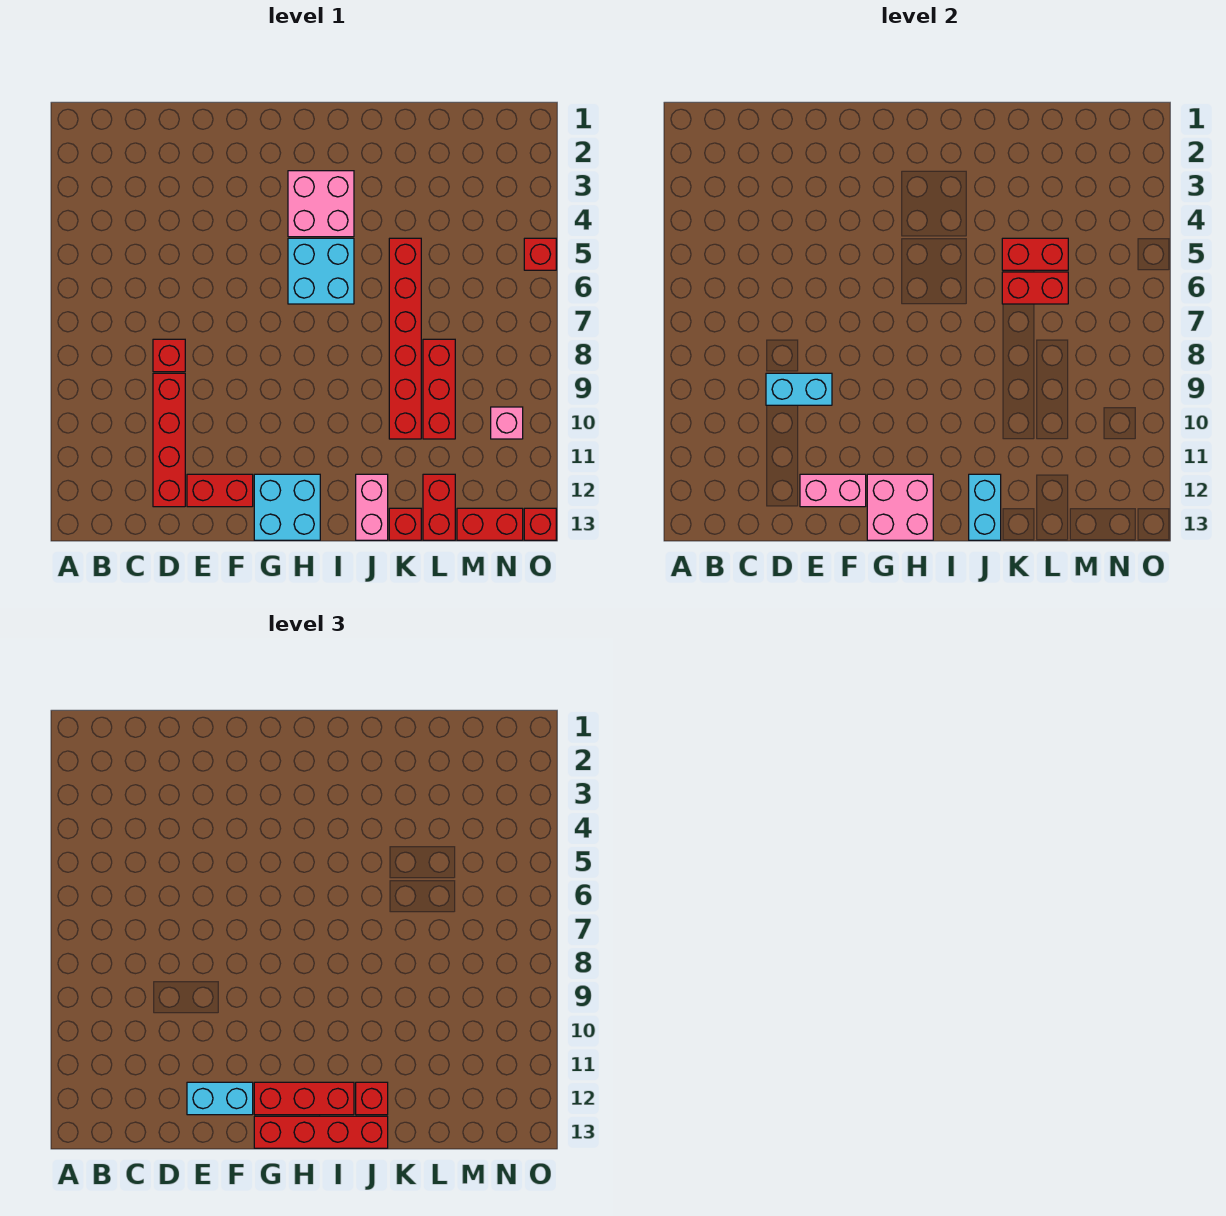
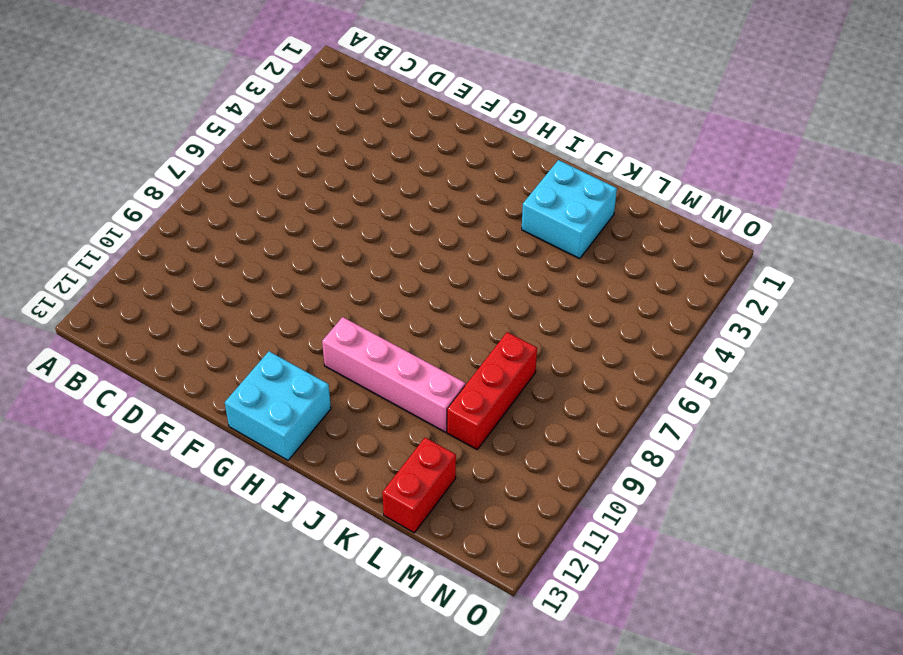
pink brick H10:K10 level 1 -> red brick K5:K10 level 1
cyan brick J2:K3 level 1 -> cyan brick H5:I6 level 1
none -> red brick D8 level 1
none -> red brick D9:D12 level 1
none -> red brick E12:F12 level 1

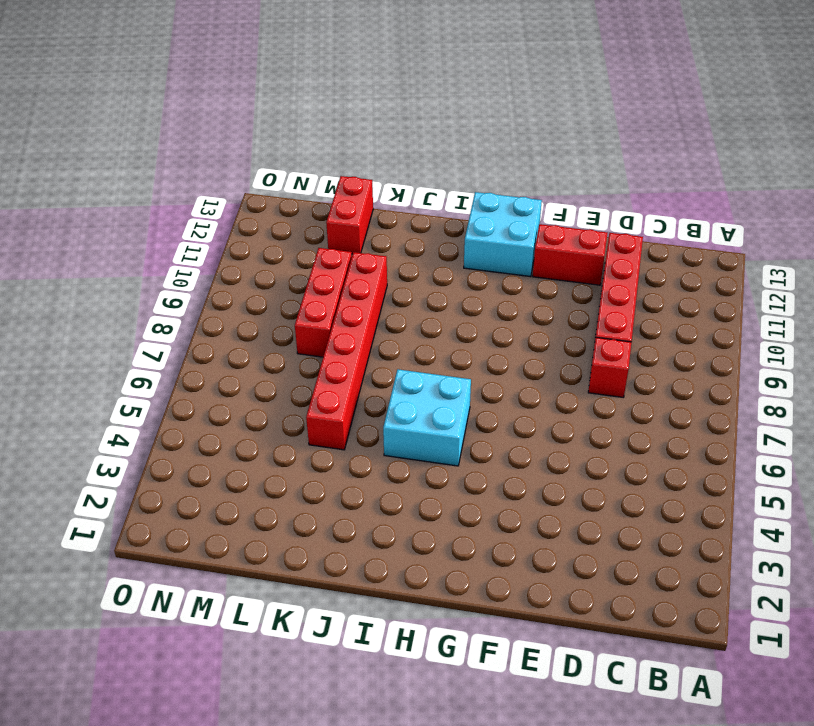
none -> pink brick H3:I4 level 1
none -> pink brick J12:J13 level 1
none -> red brick K13 level 1

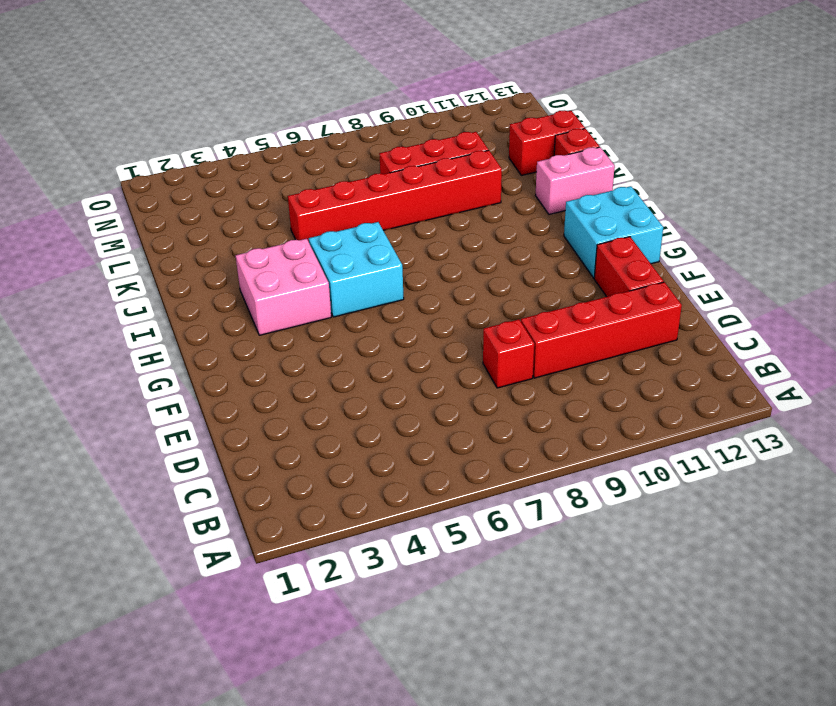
none -> red brick M13:N13 level 1
none -> pink brick N10 level 1
none -> red brick O5 level 1

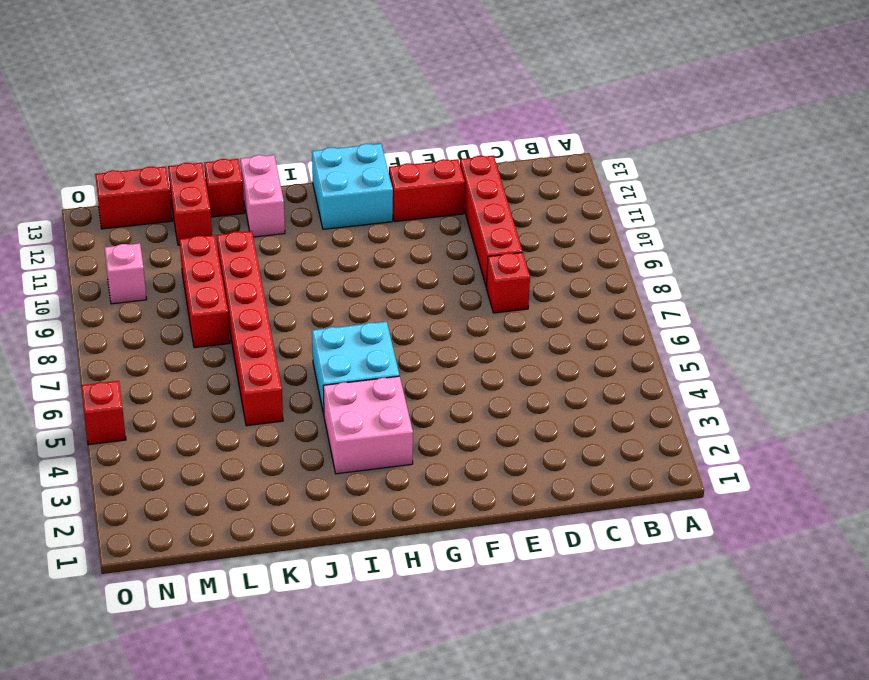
none -> red brick O13 level 1
none -> cyan brick D9:E9 level 2
none -> pink brick E12:F12 level 2

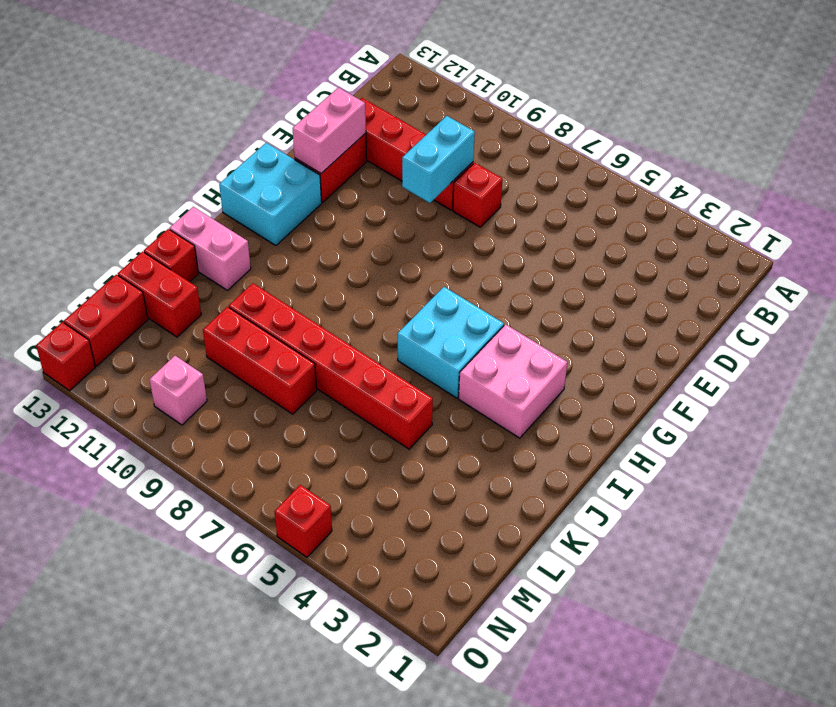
none -> pink brick G12:H13 level 2
none -> cyan brick J12:J13 level 2
none -> red brick K5:L5 level 2

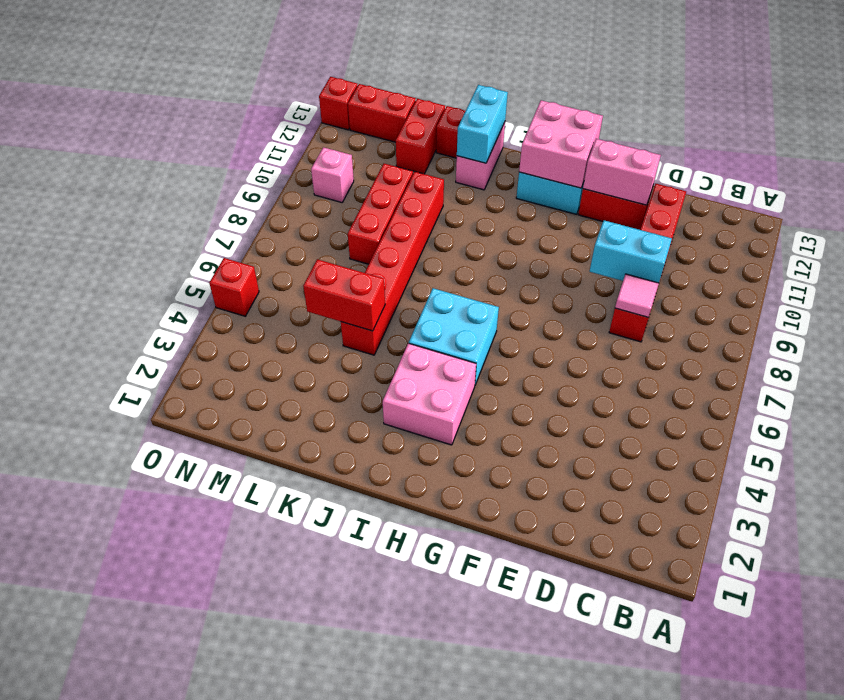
pink tile D8 level 2 -> none
none -> red brick K6:L6 level 2
none -> cyan brick E12:F12 level 3
none -> red brick G12:I12 level 3

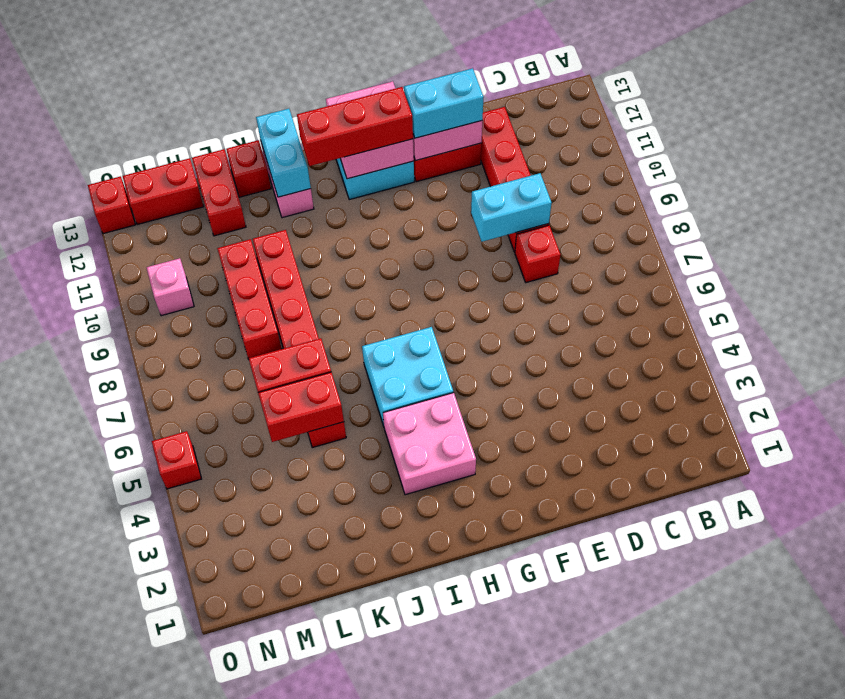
none -> red brick G13:J13 level 3
none -> red brick J12 level 3

